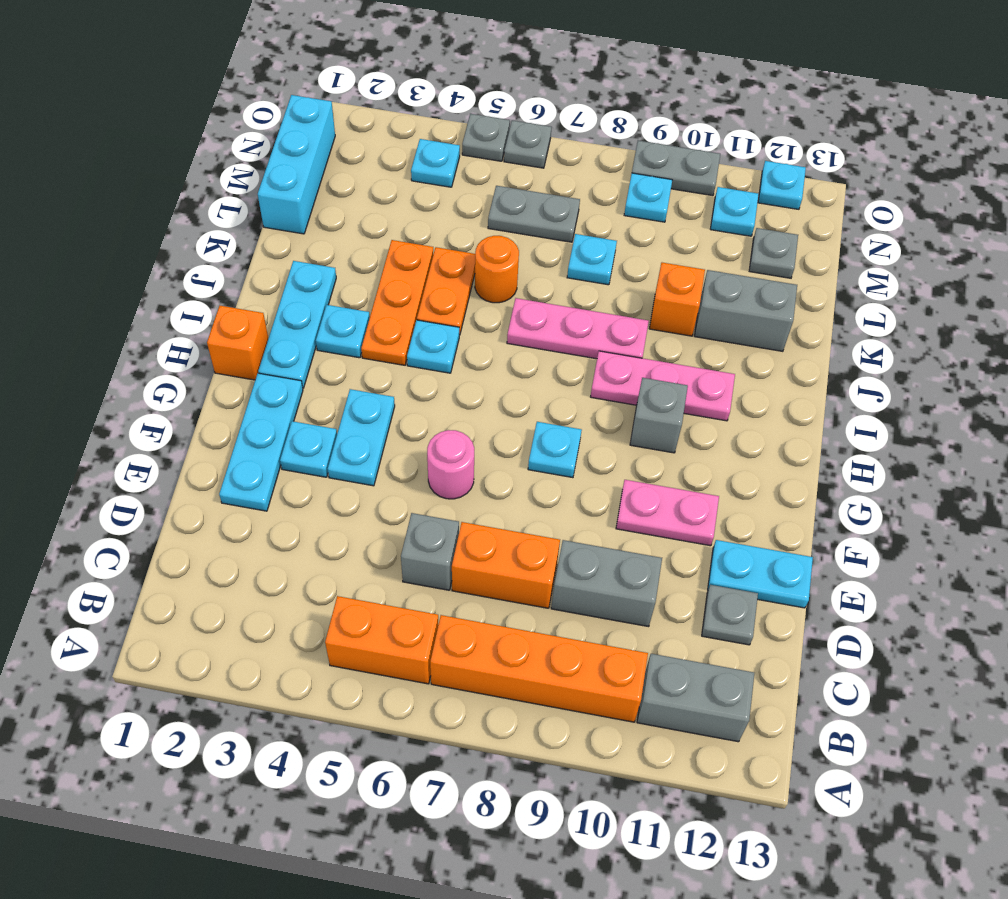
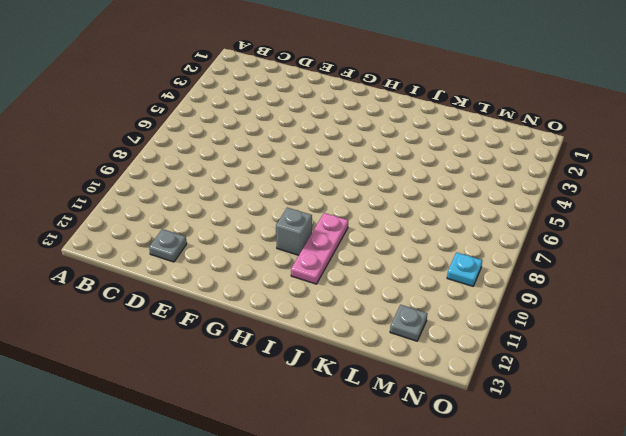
none -> orange brick B5:B6 level 1
none -> orange brick B7:B10 level 1
none -> grey brick B11:B12 level 1
none -> grey brick D6 level 1

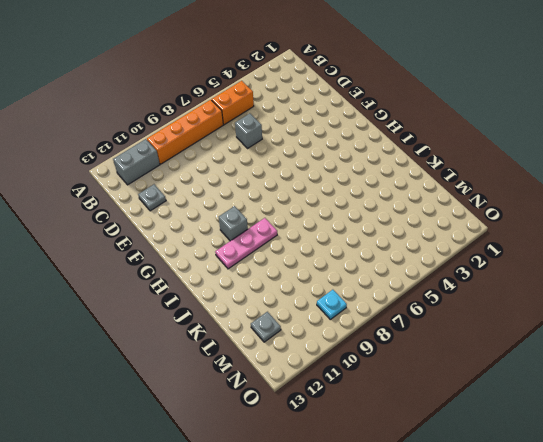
none -> orange brick D7:D8 level 1
none -> grey brick D9:D10 level 1
none -> cyan plate E2:G2 level 1
none -> cyan plate E12:E13 level 1

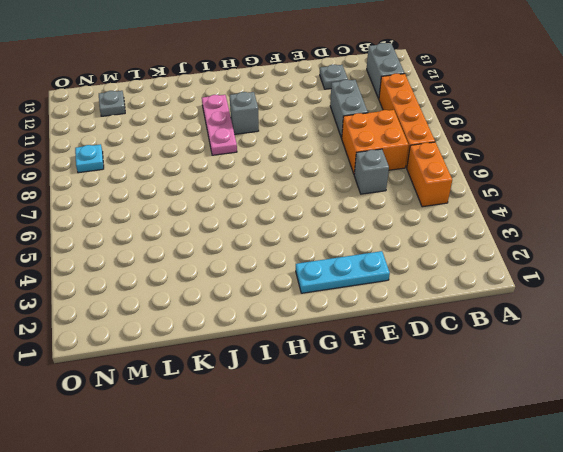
orange brick C7:D8 level 1 -> orange brick D7:D8 level 1
none -> cyan plate E12:E13 level 1
none -> cyan plate F3 level 1
none -> cyan plate F4:G4 level 1
none -> pink round brick F6 level 1

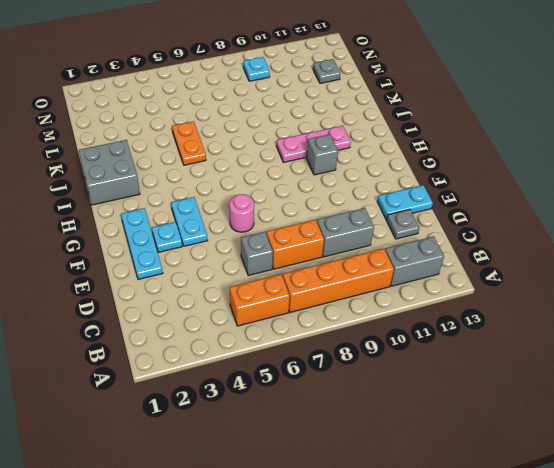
grey brick I1:J2 level 1 -> cyan plate H2:J2 level 1
none -> pink plate F10:F11 level 1
none -> cyan plate G8 level 1
none -> orange brick H1 level 1
none -> cyan plate I3 level 1

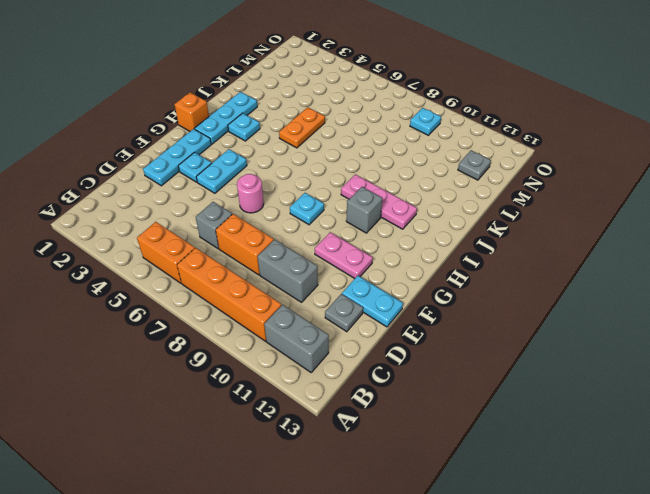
none -> orange plate I4:K4 level 1
none -> cyan plate I5 level 1
none -> pink plate J7:J9 level 1
none -> orange round brick K6 level 1

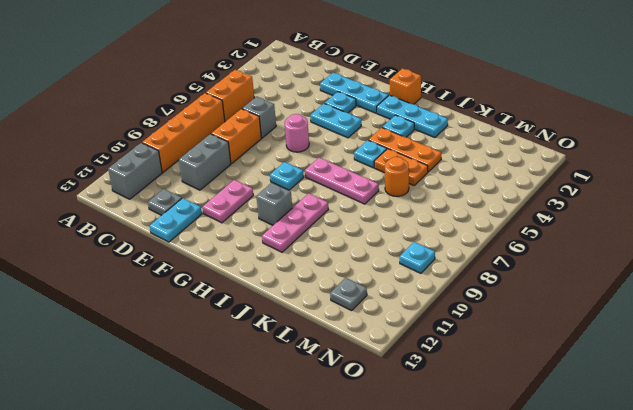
pink plate H7:J7 level 1 -> pink plate J7:J9 level 1
none -> orange brick K10 level 1
none -> grey brick K11:K12 level 1
none -> cyan brick L1:N1 level 1
none -> cyan plate L8 level 1

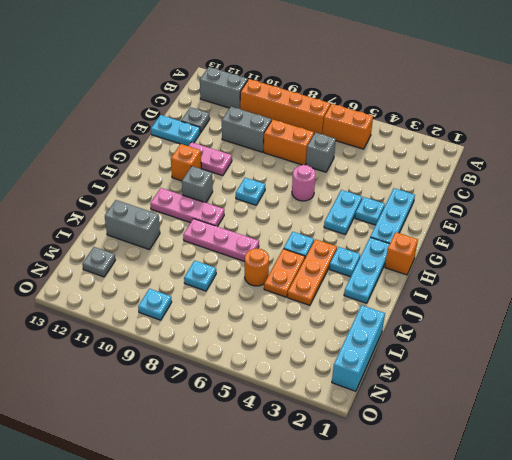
orange brick G11 level 1 -> orange brick K10 level 1
none -> grey plate M6:M7 level 1
none -> cyan plate N4 level 1
none -> cyan plate N11 level 1
none -> grey plate O5 level 1

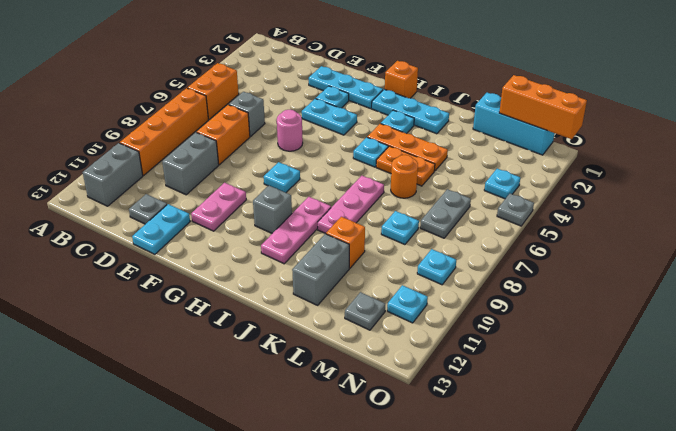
orange brick M1:O1 level 2 -> none
none -> grey plate O6 level 1
none -> grey plate O9:O10 level 1
none -> cyan plate O12 level 1

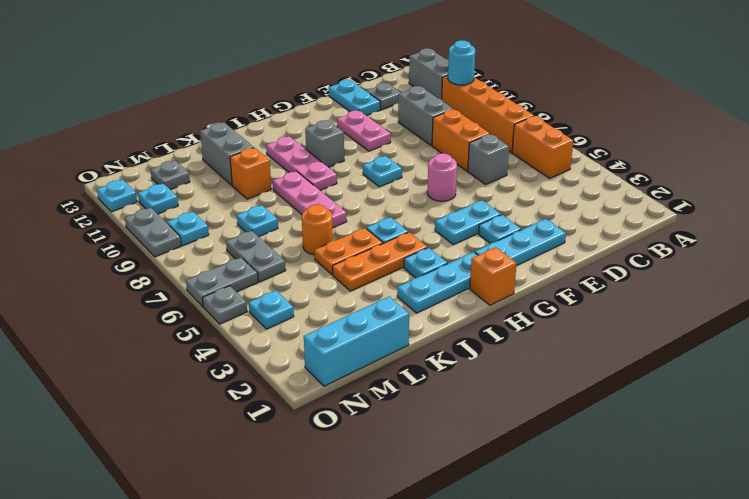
cyan round brick B10 level 2 -> none
grey plate N6:O6 level 1 -> grey plate O6 level 1

